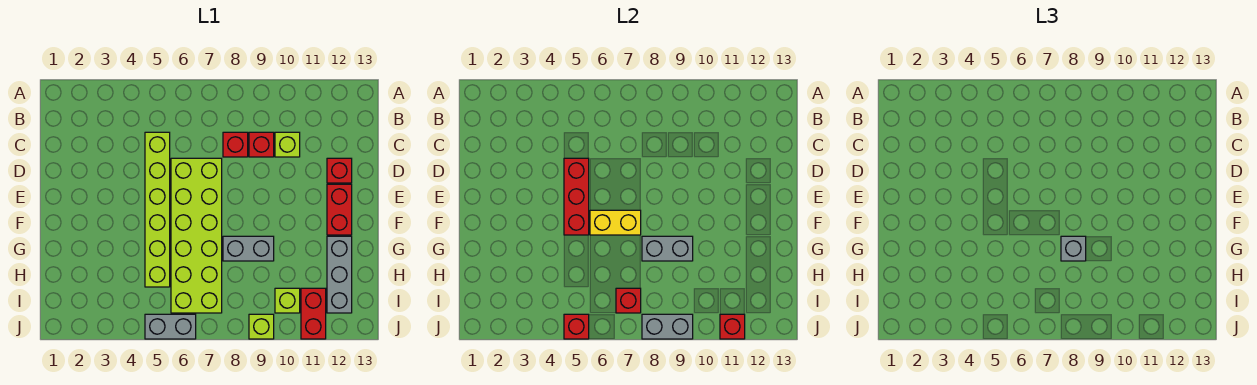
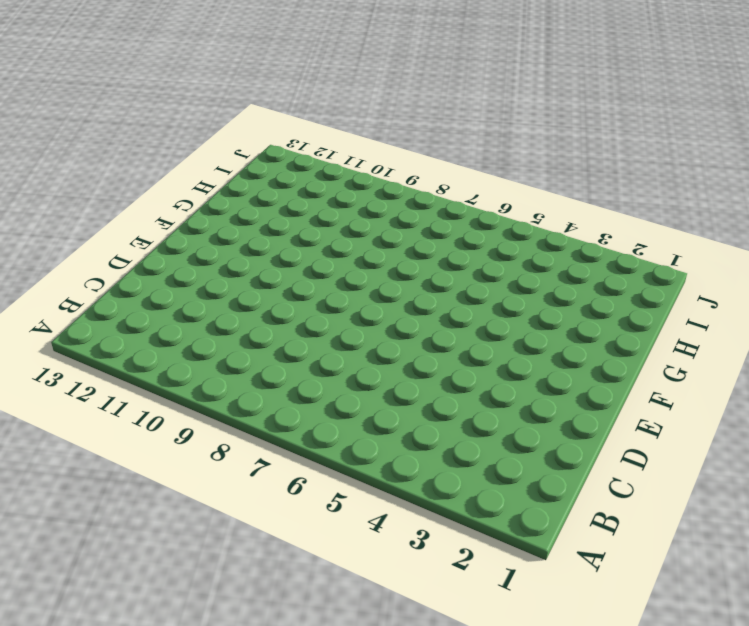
none -> lime brick C5:H5 level 1
none -> red brick C8 level 1
none -> red brick C9 level 1

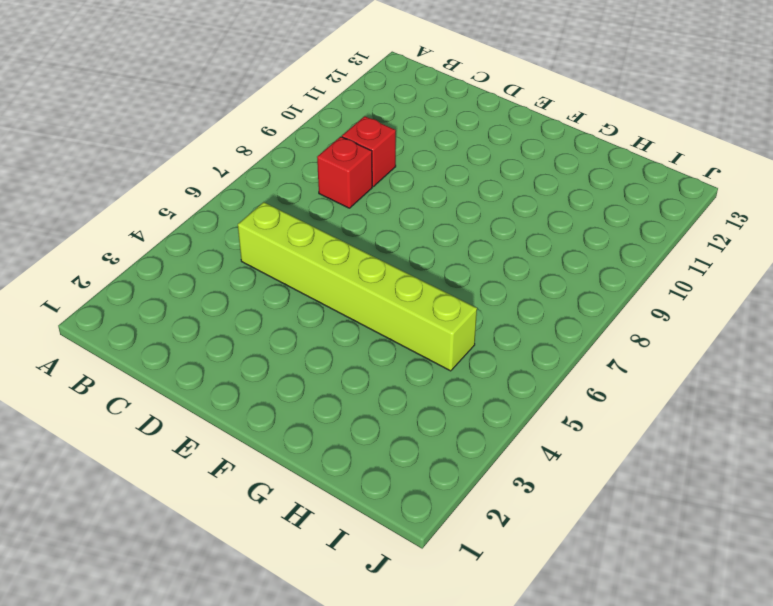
none -> lime brick C10 level 1
none -> lime brick D6:I7 level 1
none -> red brick D12 level 1

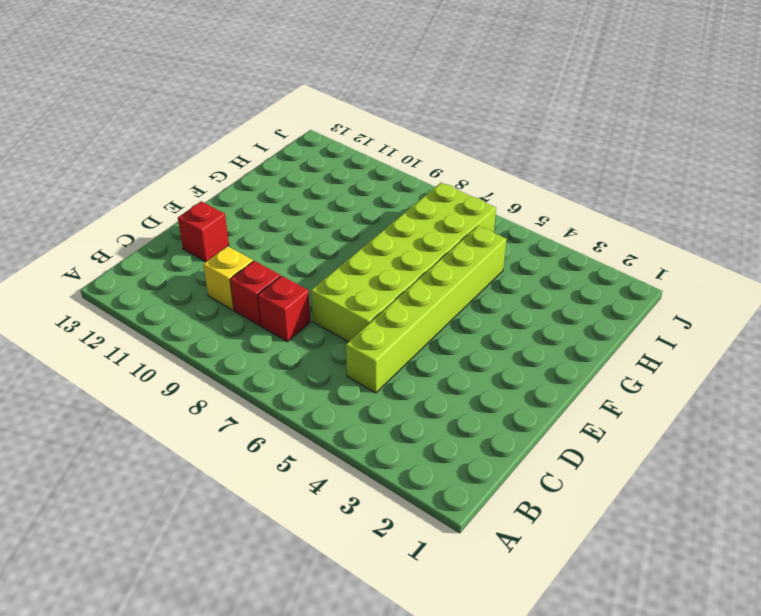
yellow brick C10 level 1 -> lime brick C10 level 1
none -> red brick E12:F12 level 1
none -> grey brick G8:G9 level 1
none -> grey brick G12:I12 level 1

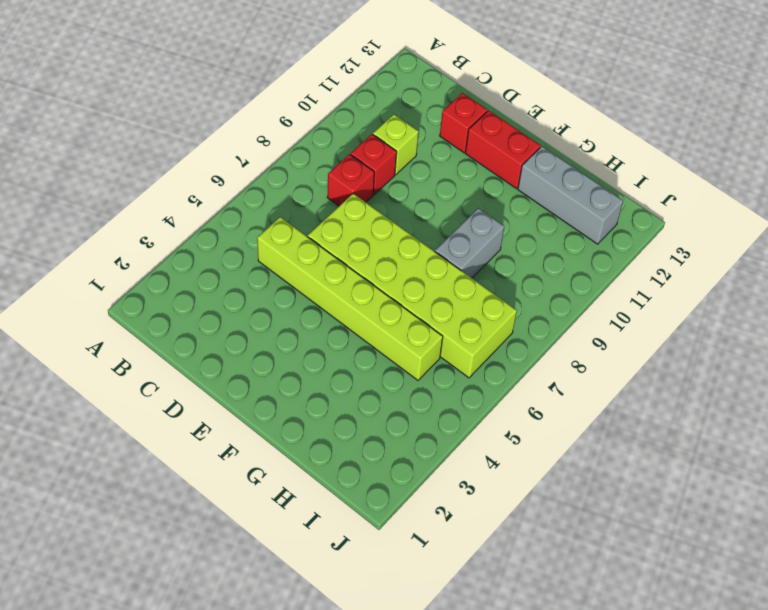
none -> lime brick I10 level 1
none -> red brick I11:J11 level 1
none -> grey brick J5:J6 level 1

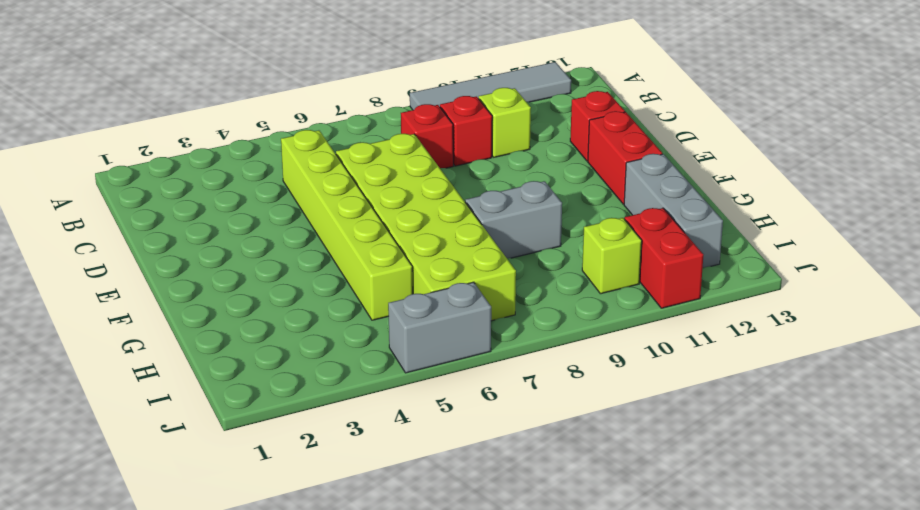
grey tile A9:A12 level 1 -> none
none -> lime brick J9 level 1
none -> red brick D5:F5 level 2
none -> yellow brick F6:F7 level 2

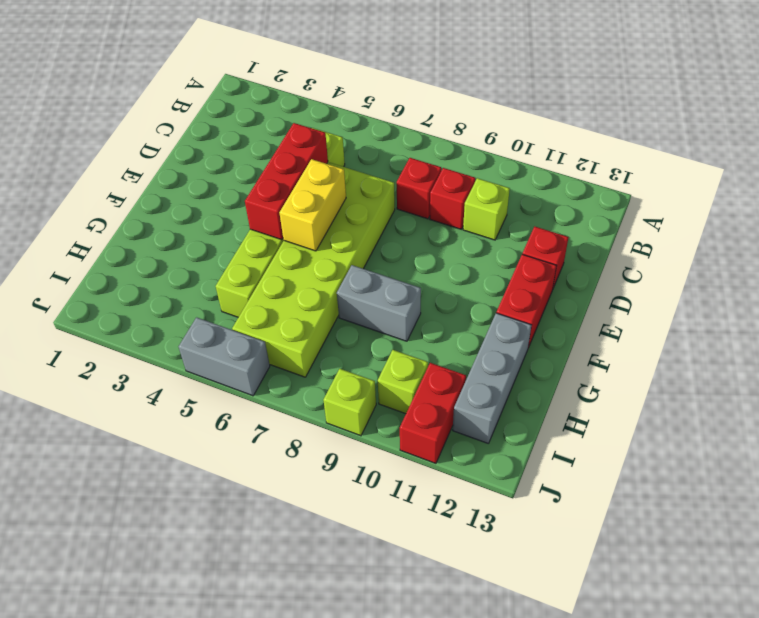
yellow brick E6:F6 level 2 -> yellow brick F6:F7 level 2
none -> grey brick G8:G9 level 2
none -> red brick I7 level 2
none -> red brick J5 level 2

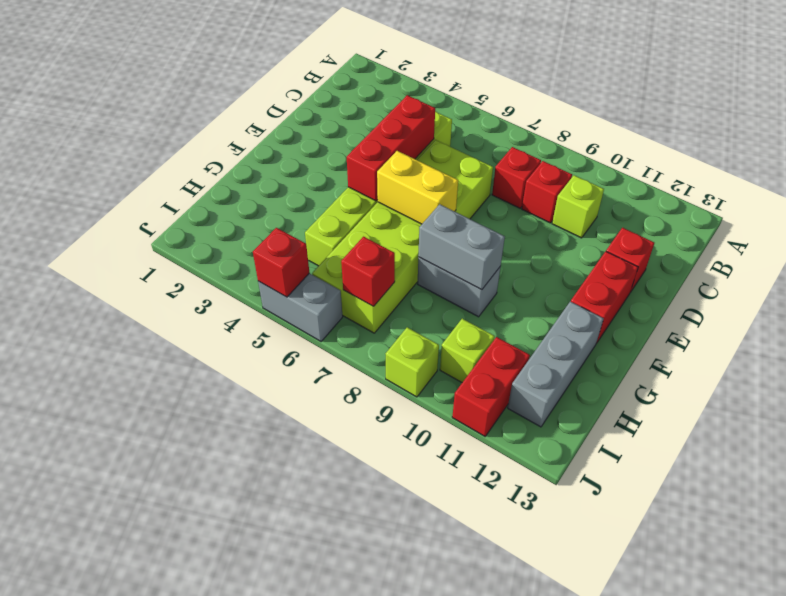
none -> grey brick J8:J9 level 2
none -> red brick J11 level 2
none -> grey brick G8 level 3

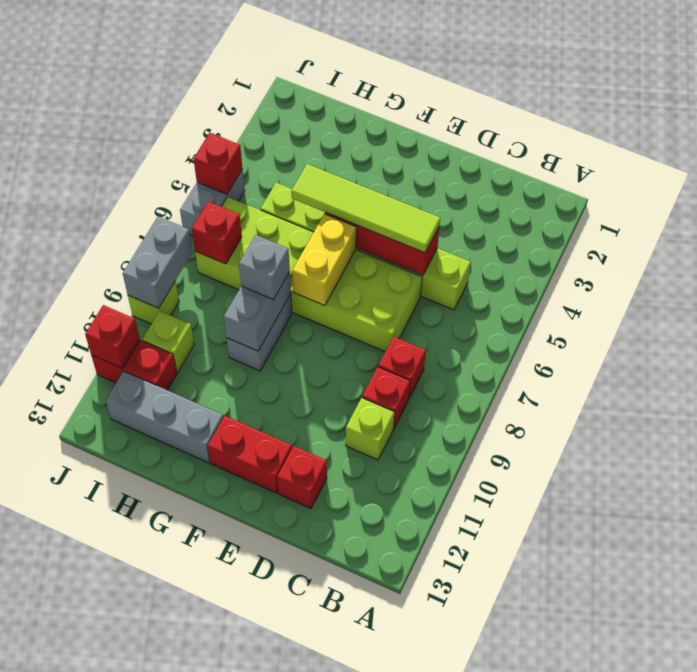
lime tile D5:G5 level 3 -> none

